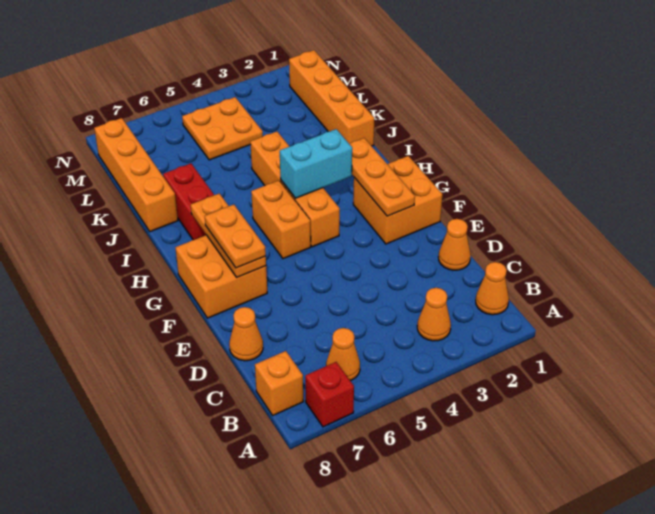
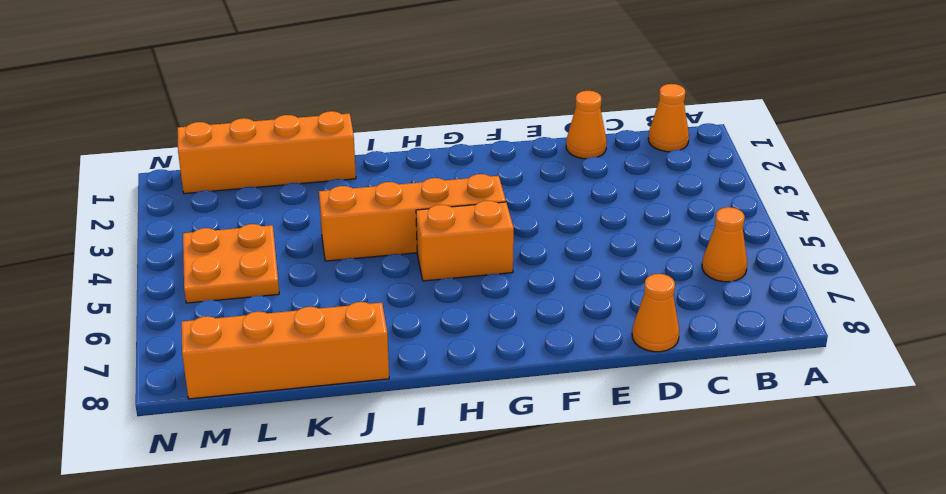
none -> red brick A7 level 1
none -> orange cone B3 level 1
none -> orange brick B8 level 1

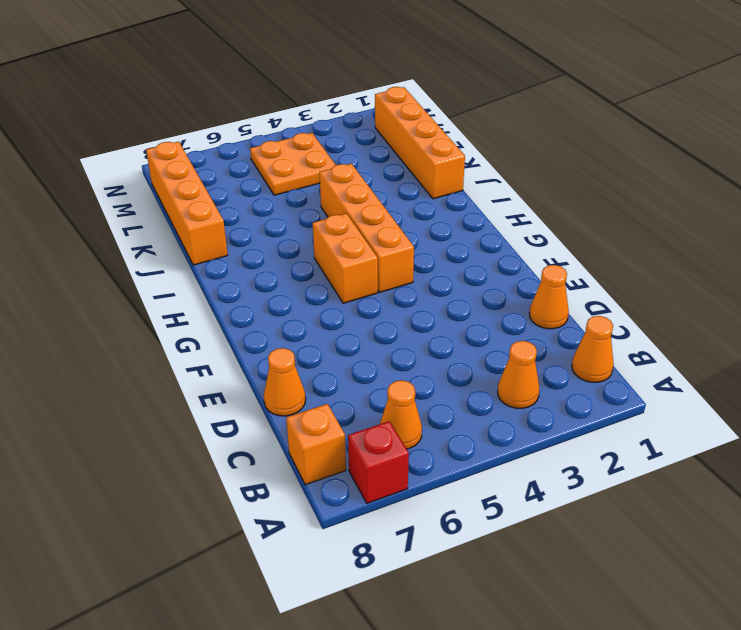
none -> orange brick F1:G2 level 1
none -> orange brick F7:G8 level 1
none -> red brick I7:J7 level 1

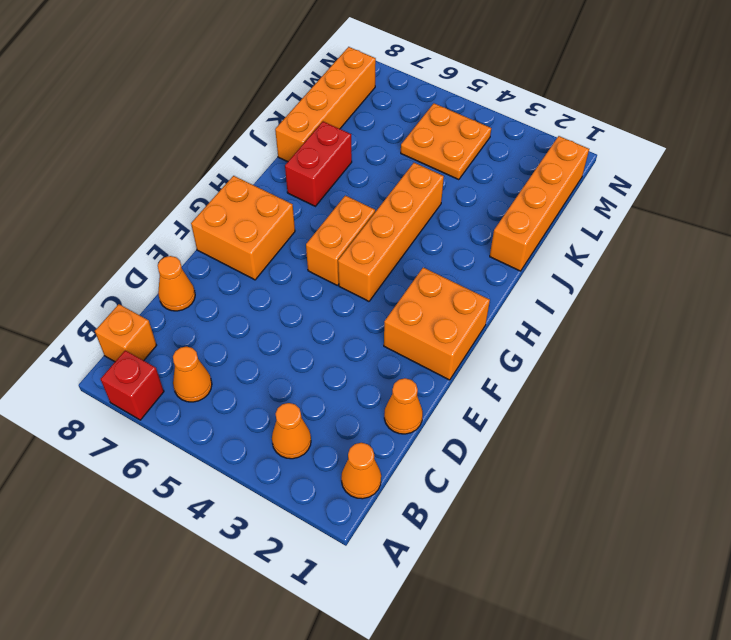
none -> orange plate F2:H2 level 2
none -> orange plate F7:H7 level 2
none -> cyan brick H3:H4 level 2

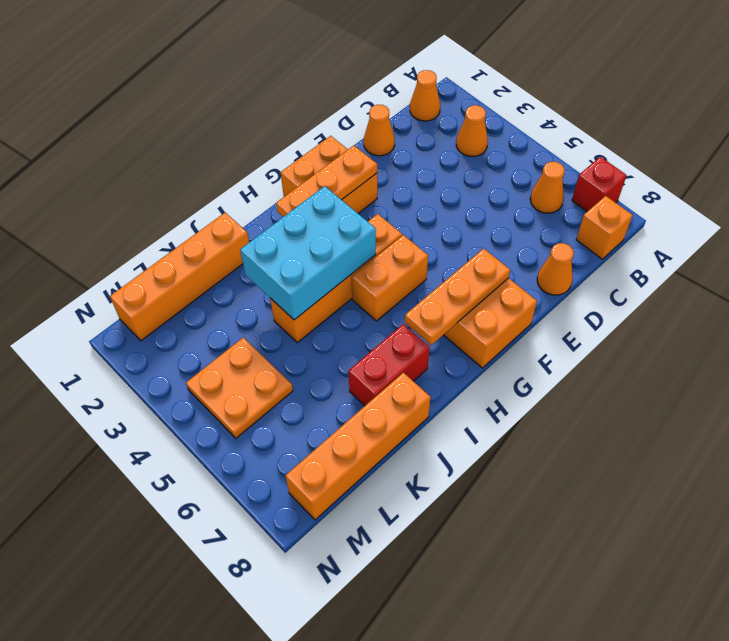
cyan brick H3:J4 level 2 -> cyan brick H3:H4 level 2
none -> orange plate F7:G7 level 3

